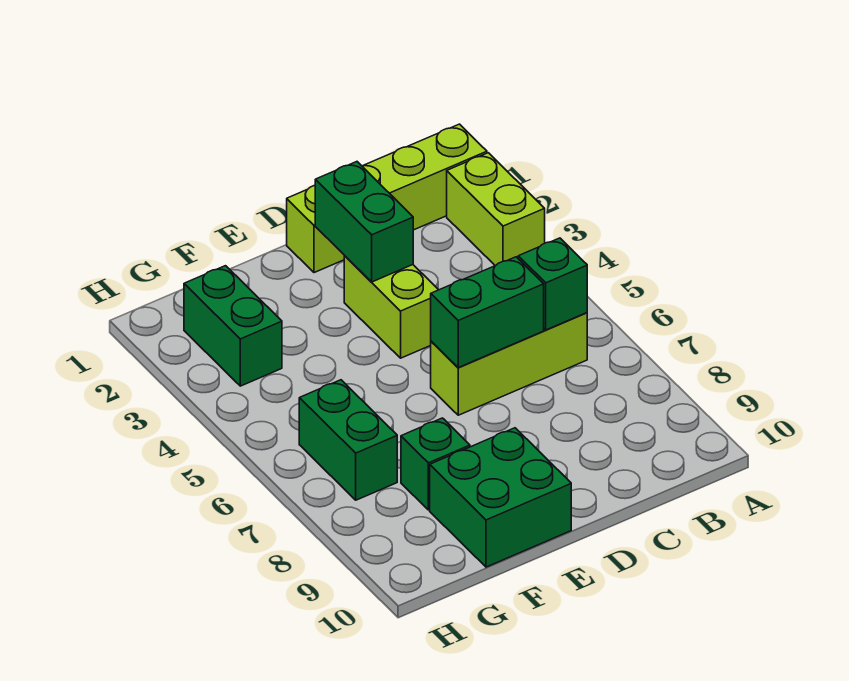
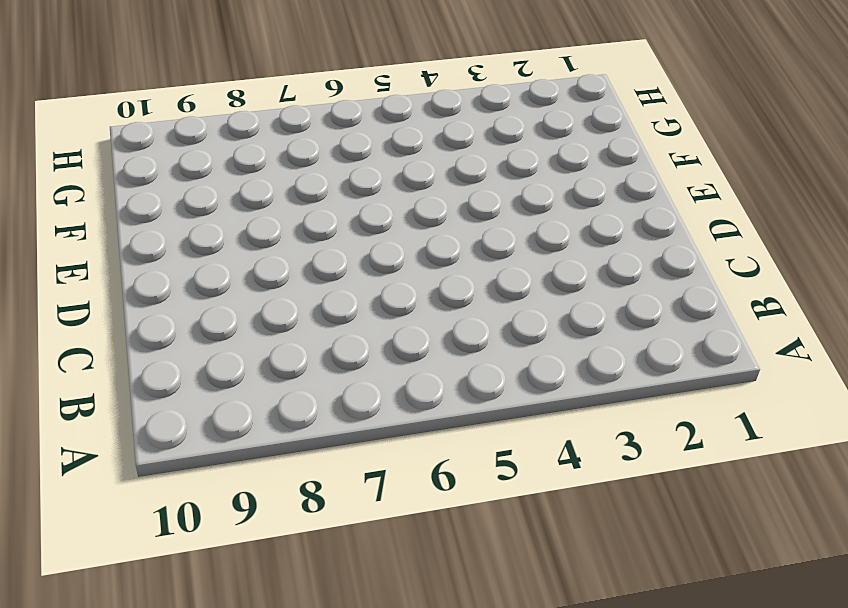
none -> lime brick A1:D1 level 1
none -> lime brick A2:A3 level 1

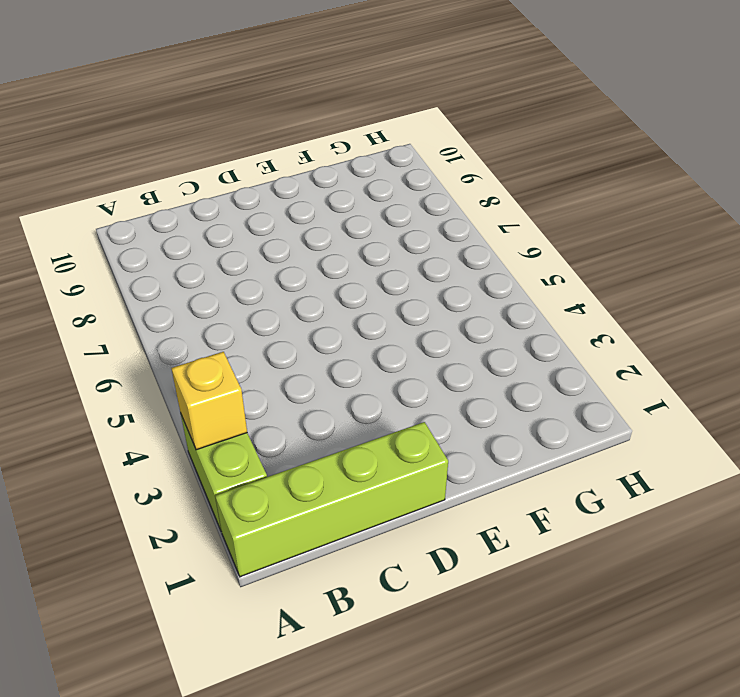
yellow brick A3 level 2 -> none
none -> lime brick B6:D6 level 1
none -> lime brick D3:D4 level 1

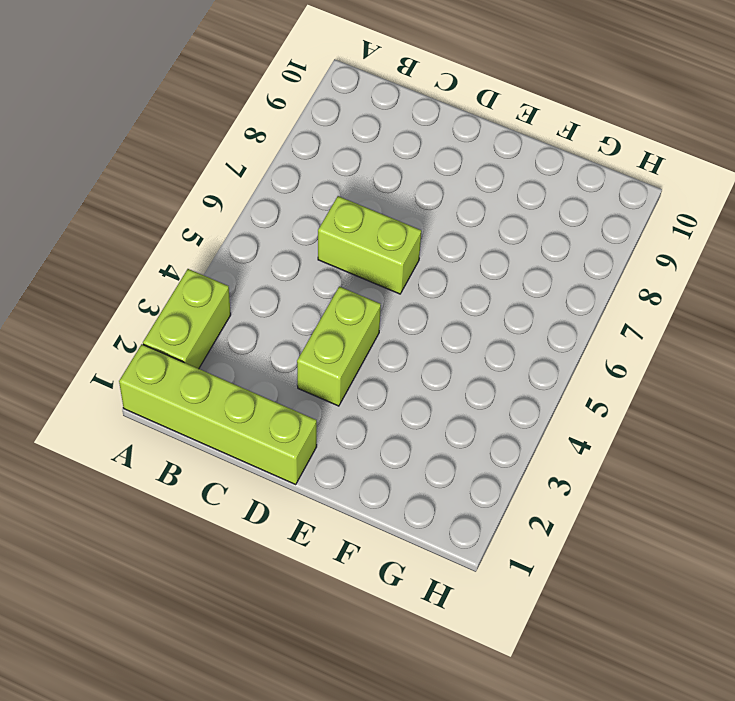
lime brick C6:D6 level 1 -> lime brick B6:D6 level 1
none -> green brick E9:F10 level 1
none -> green brick F8 level 1

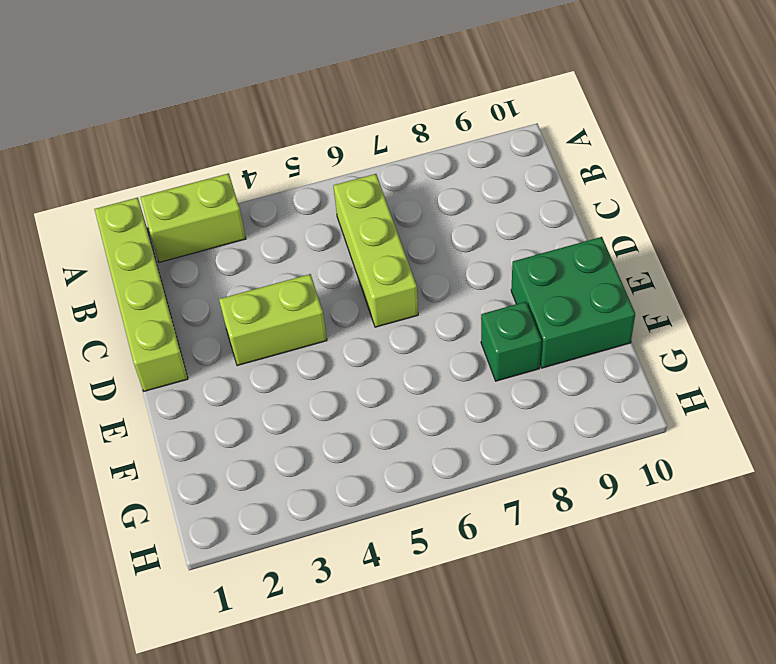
none -> green brick G2:G3 level 1
none -> green brick G6:G7 level 1

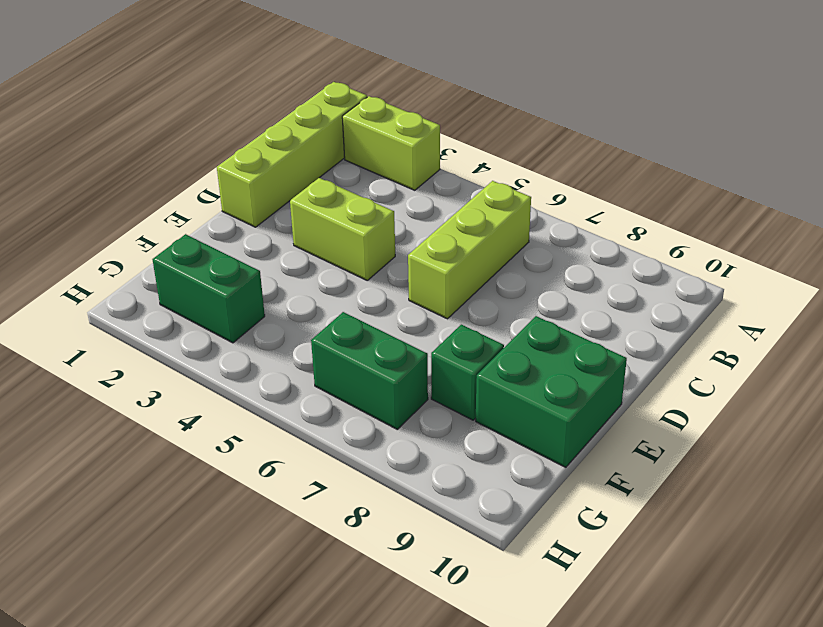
none -> green brick B6 level 2
none -> green brick C6:D6 level 2

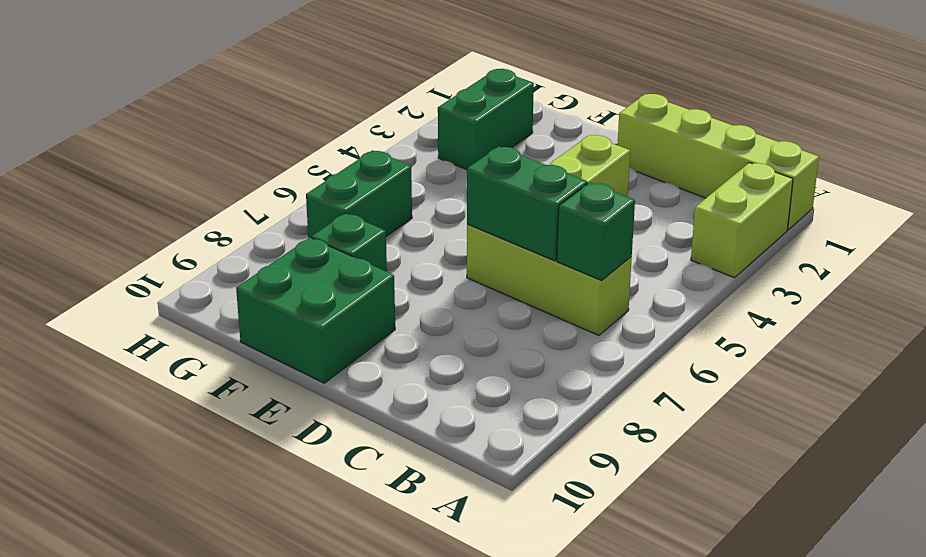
none -> green brick D2:D3 level 2

